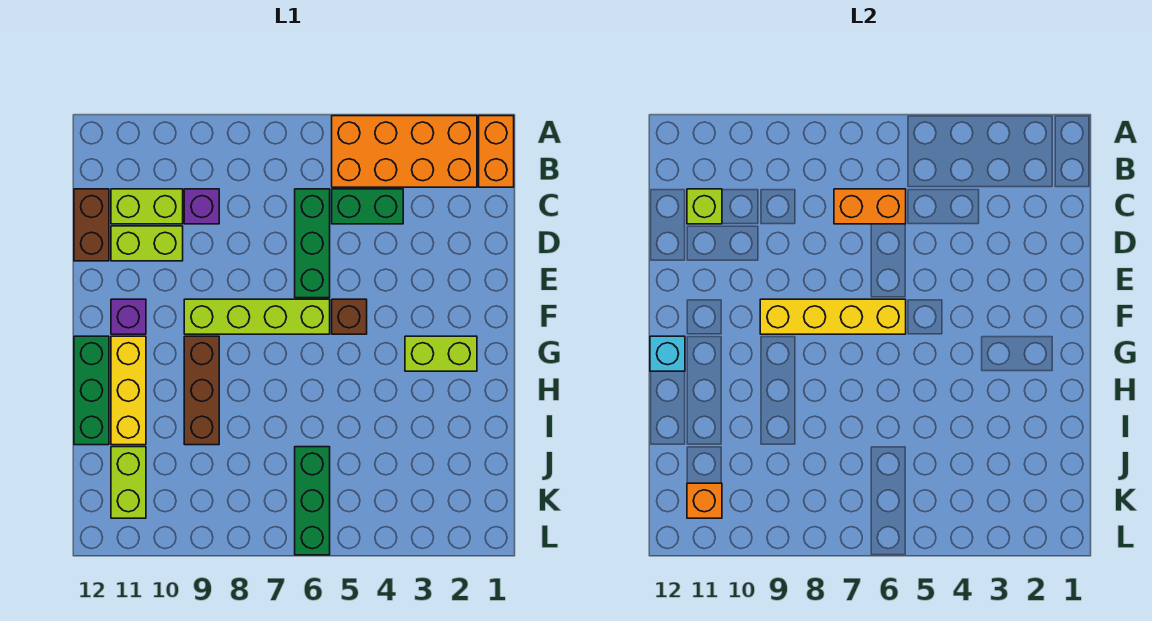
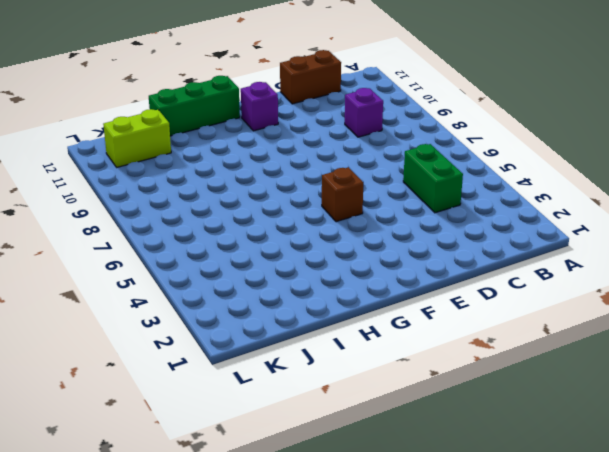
none -> orange brick A1:B1 level 1
none -> orange brick A2:B5 level 1
none -> green brick C6:E6 level 1

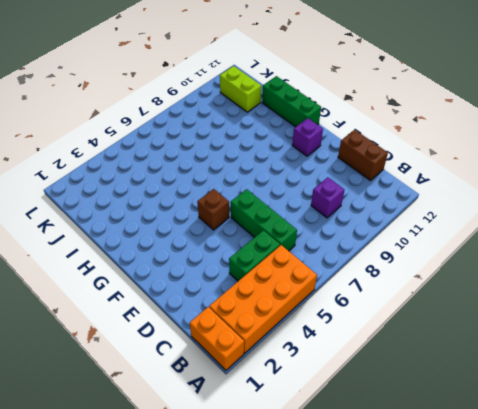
none -> lime brick C10:C11 level 1
none -> lime brick D10:D11 level 1
none -> lime brick F6:F9 level 1

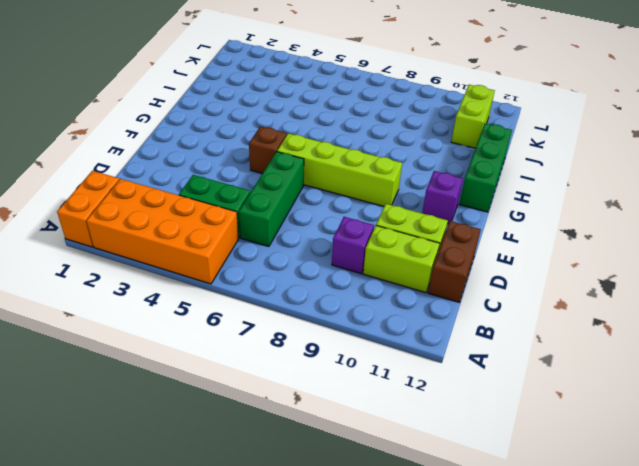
none -> lime brick G2:G3 level 1
none -> brown brick G9:I9 level 1
none -> yellow brick G11:I11 level 1

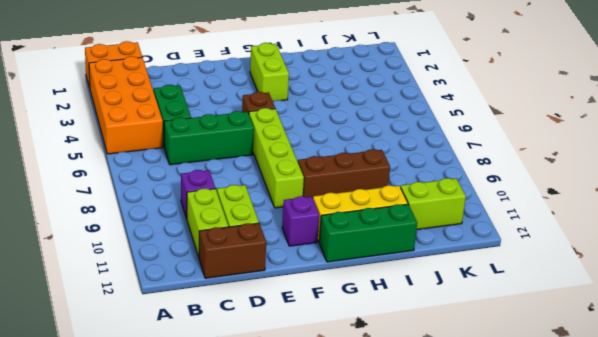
none -> green brick J6:L6 level 1
none -> orange brick C6:C7 level 2
none -> lime brick C11 level 2

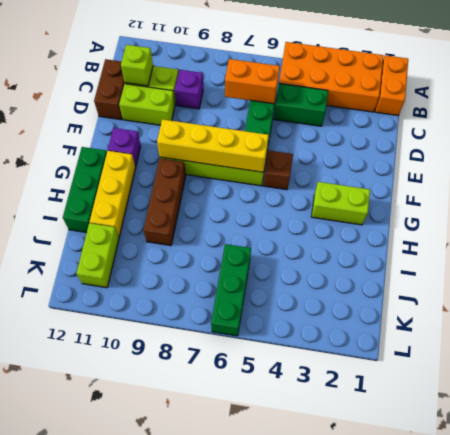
none -> cyan brick G12 level 2
none -> orange brick K11 level 2

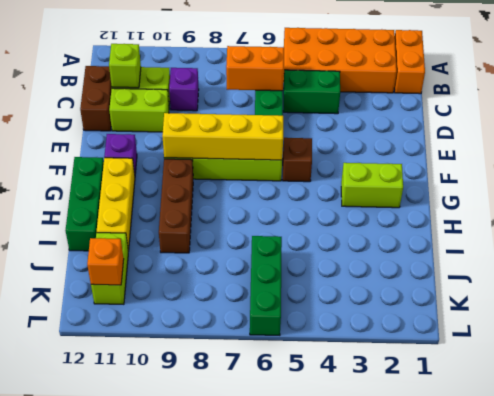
none -> cyan brick G12 level 2

